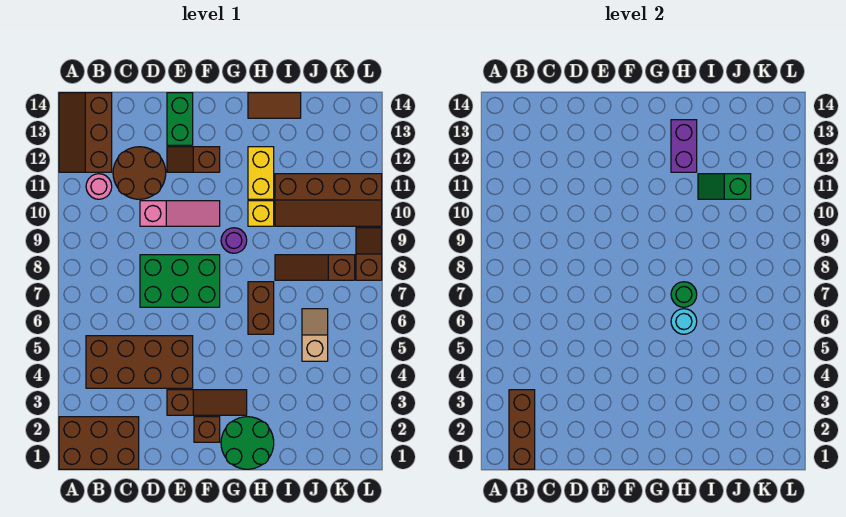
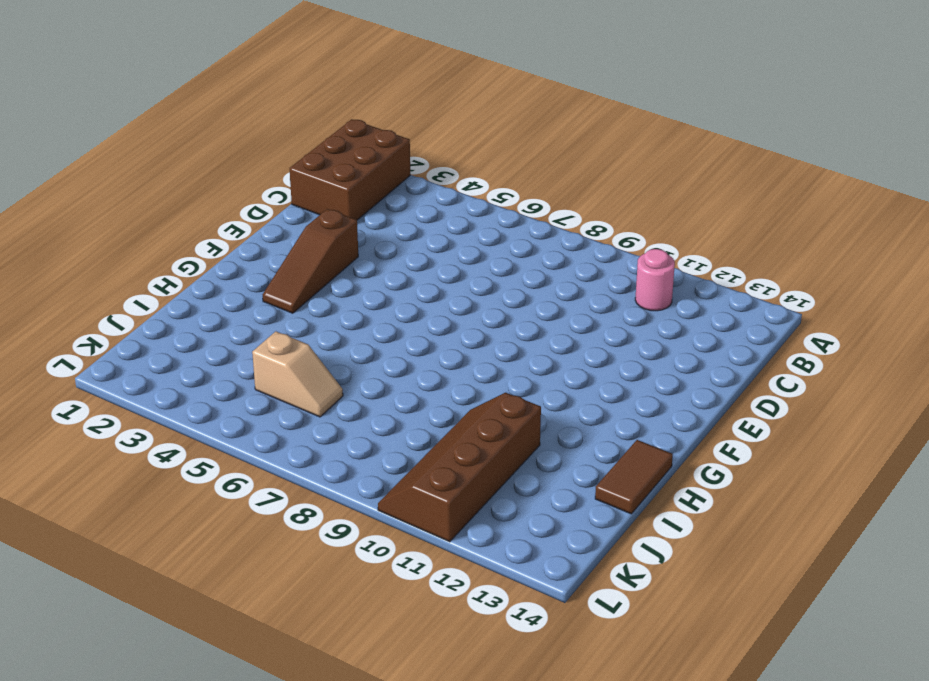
none -> brown slope A12:B14 level 1 top B
none -> brown brick B4:E5 level 1
none -> brown round brick C11:D12 level 1

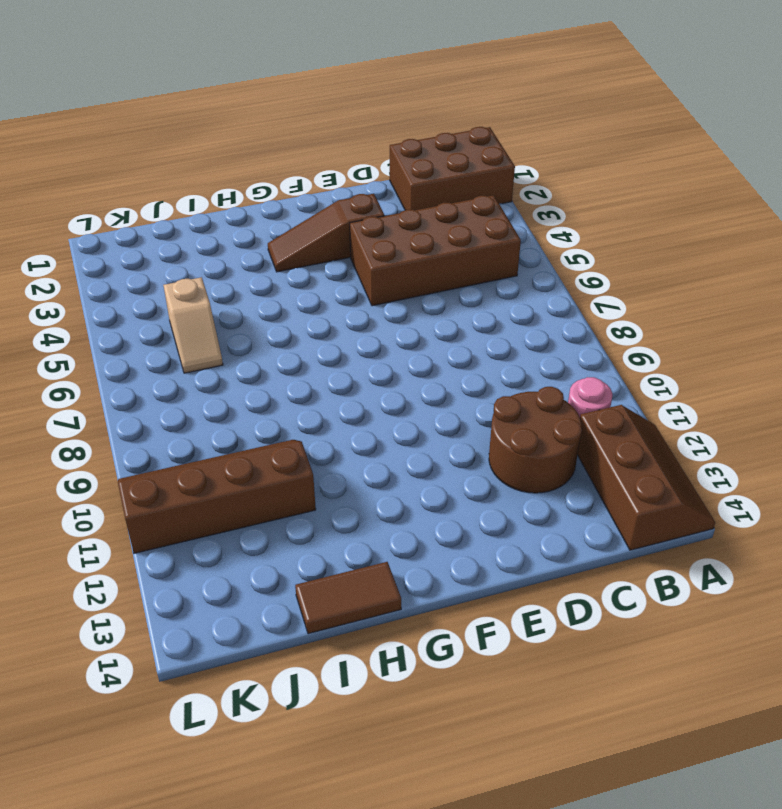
none -> green brick D7:F8 level 1
none -> pink slope D10:F10 level 1 top D
none -> brown slope E12:F12 level 1 top F

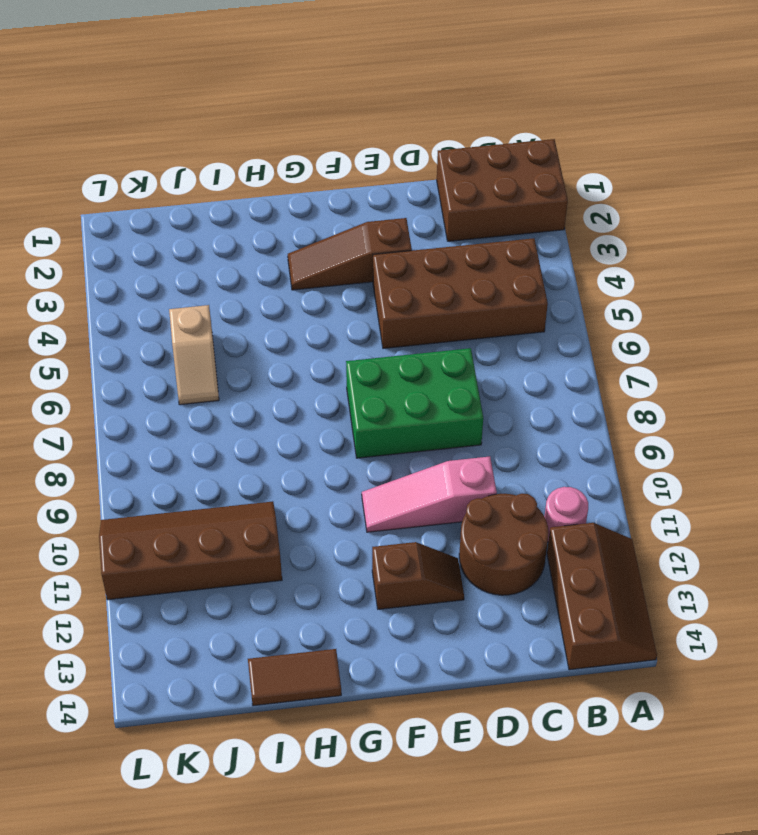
none -> green brick E13:E14 level 1
none -> brown brick F2 level 1
none -> green round brick G1:H2 level 1

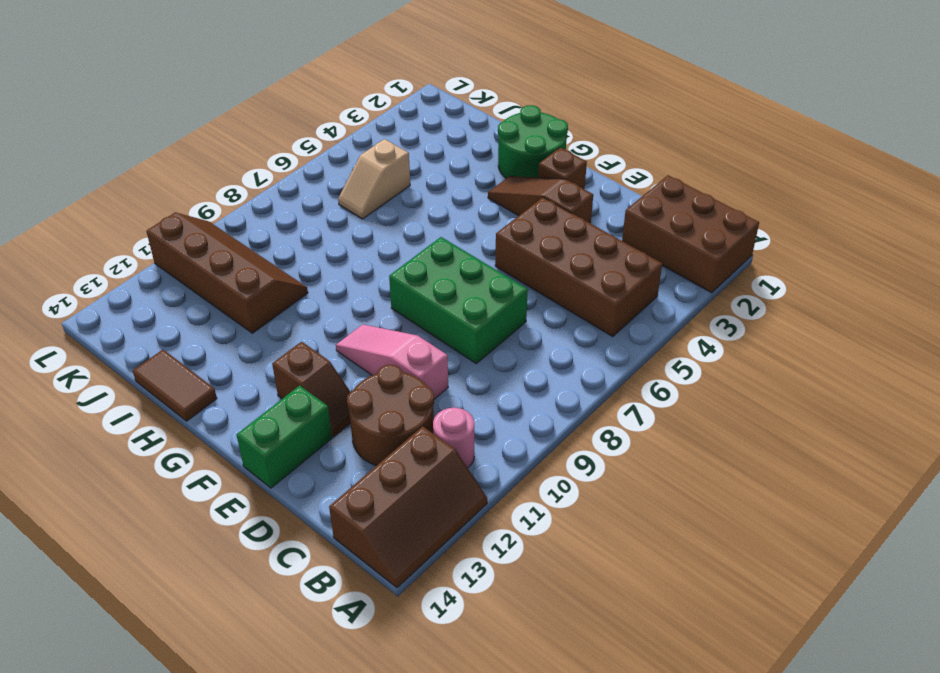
none -> purple round brick G9 level 1
none -> brown brick H6:H7 level 1
none -> yellow brick H10 level 1

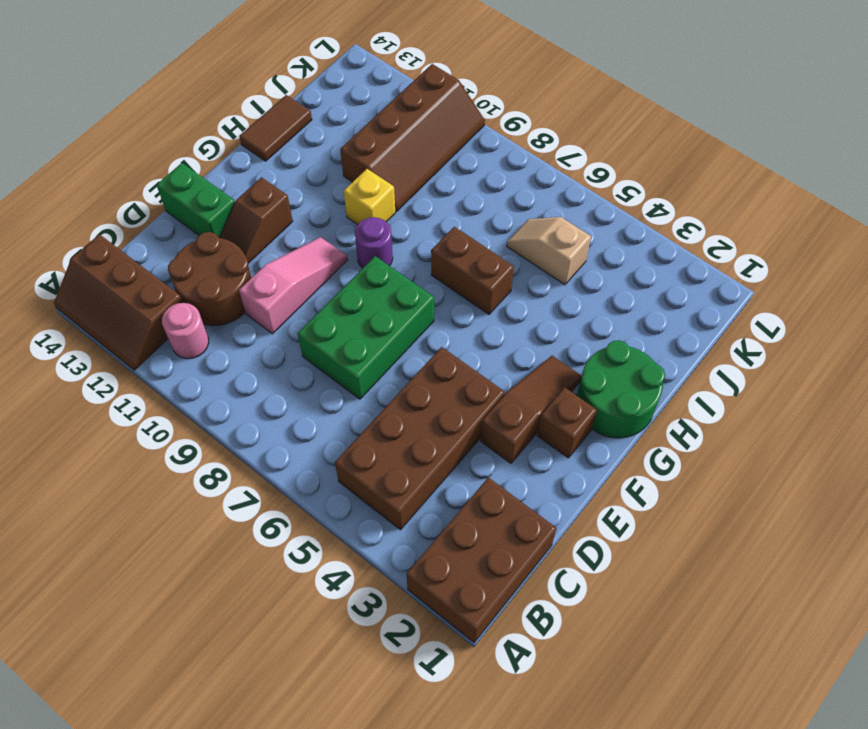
none -> yellow brick H11:H12 level 1
none -> brown slope I8:K8 level 1 top K
none -> brown slope L8:L9 level 1 top 8

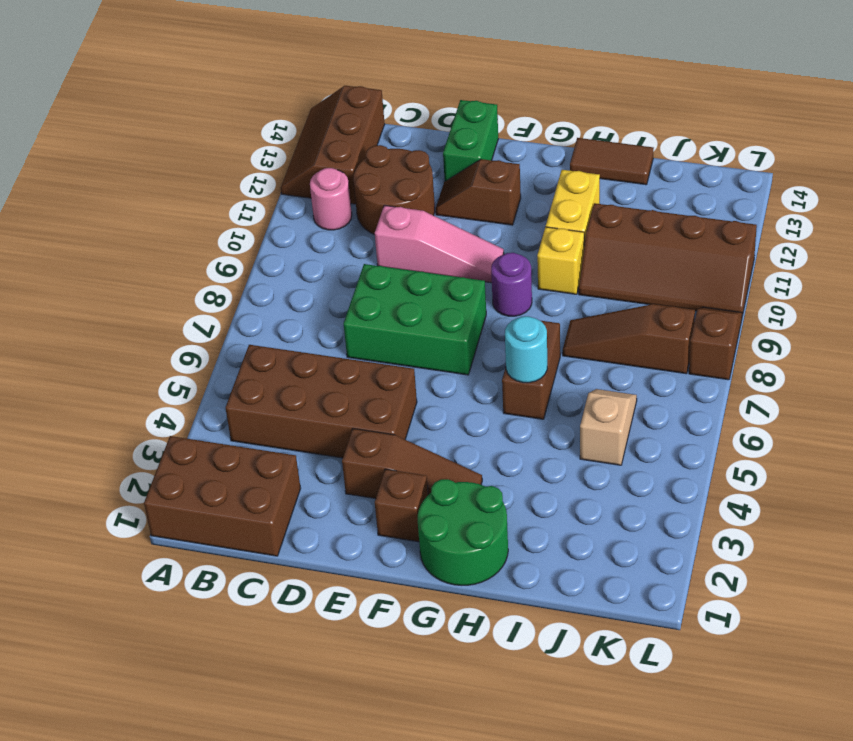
none -> brown brick B1:B3 level 2
none -> green round brick H7 level 2
none -> purple brick H12:H13 level 2

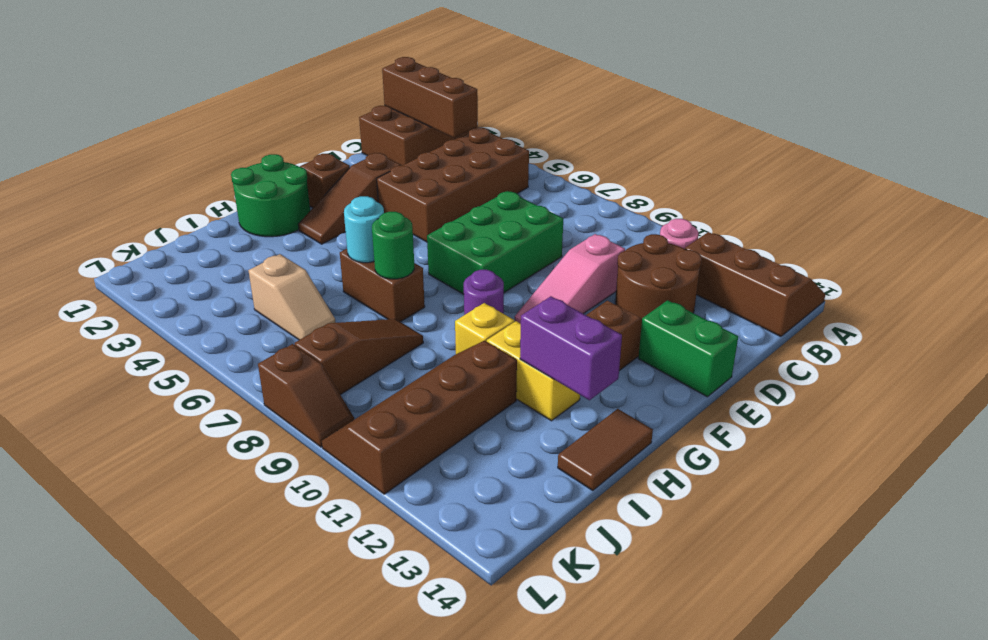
none -> green slope I11:J11 level 2 top J

